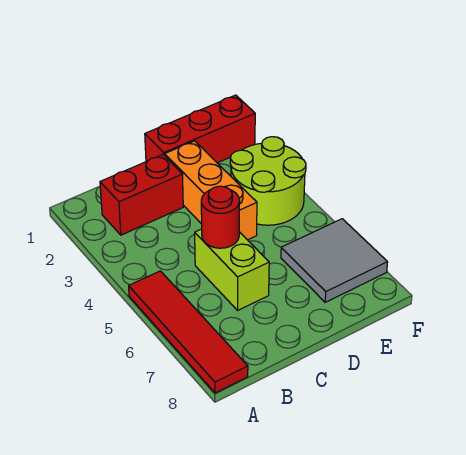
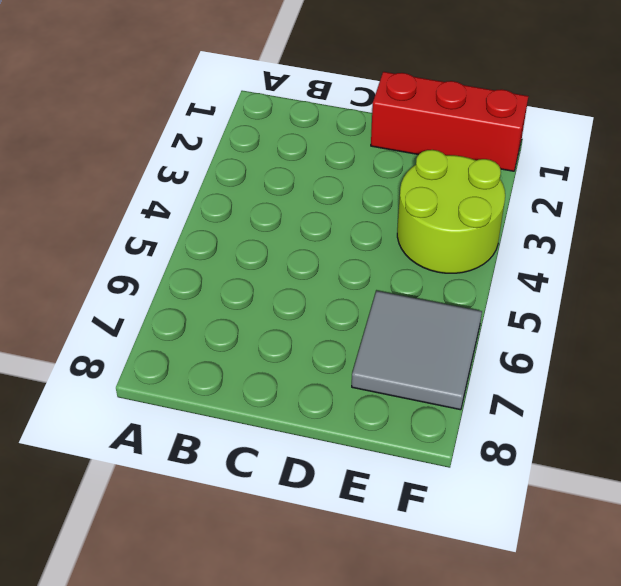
none -> red tile A5:A8 level 1
none -> red brick B2:C2 level 1

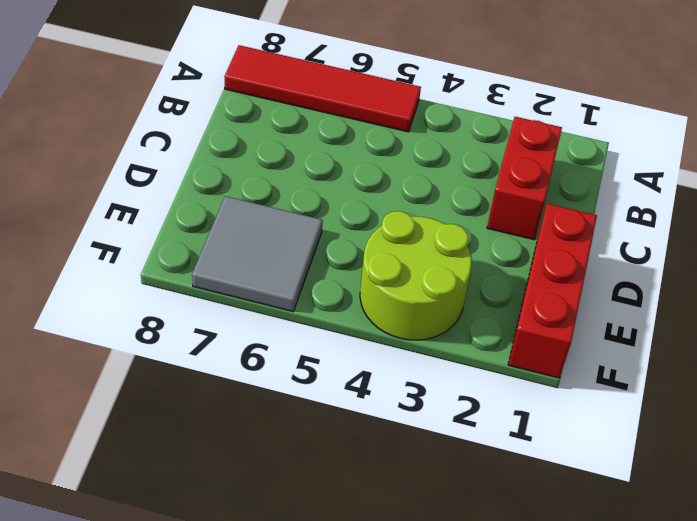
none -> lime brick C5:C6 level 1
none -> orange brick D2:D4 level 1

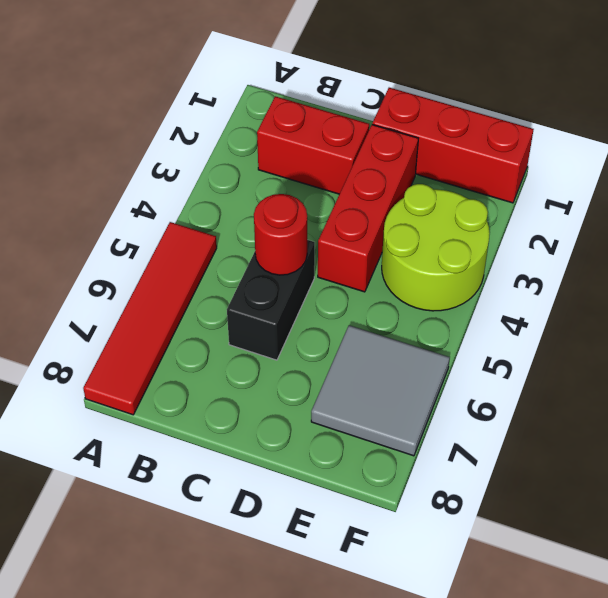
black brick C5:C6 level 1 -> lime brick C5:C6 level 1
red brick D2:D4 level 1 -> orange brick D2:D4 level 1

